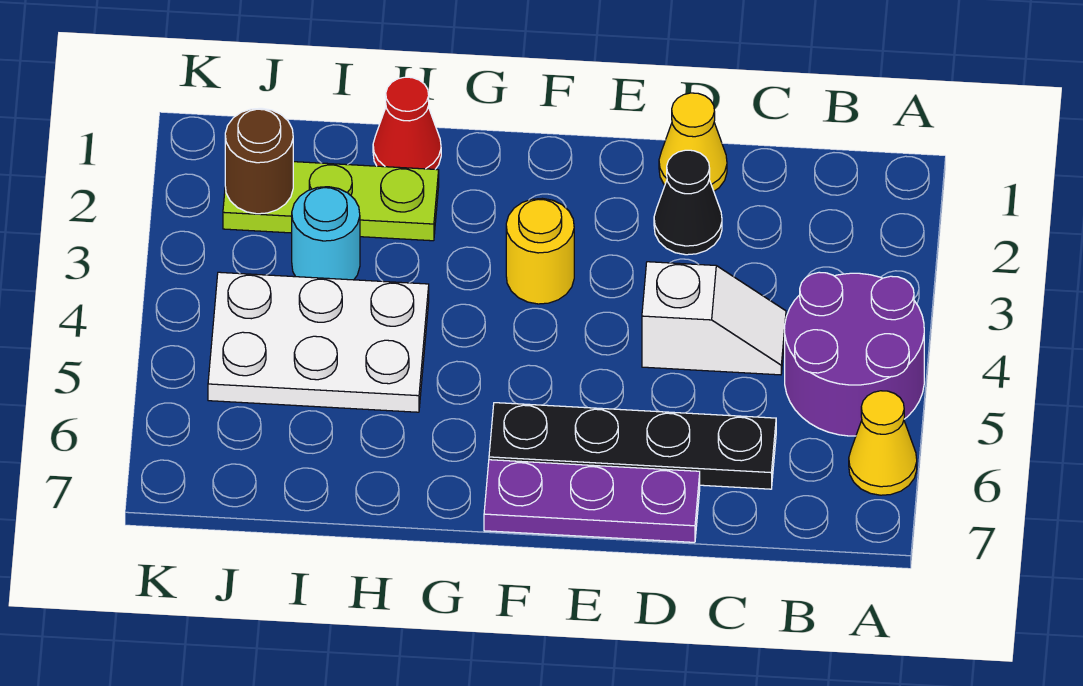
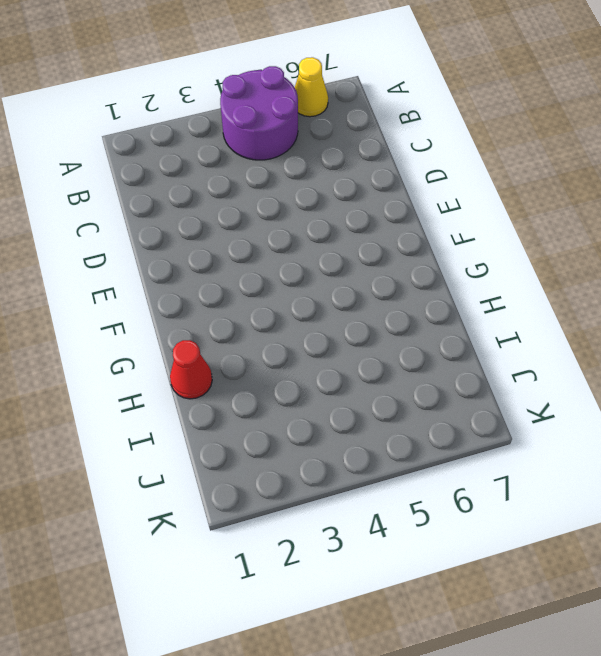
none -> white slope C4:D4 level 1 top D
none -> black plate C6:F6 level 1
none -> yellow cone D1 level 1

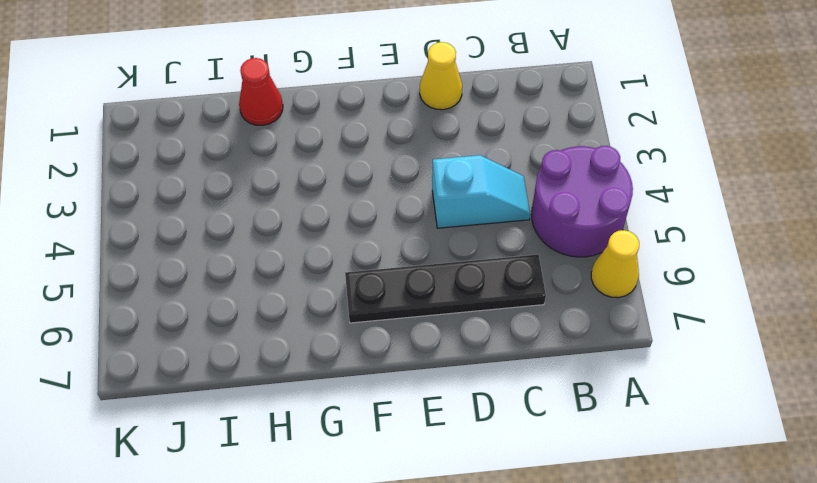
cyan slope C4:D4 level 1 top D -> white slope C4:D4 level 1 top D
none -> black cone D2 level 1
none -> purple plate D7:F7 level 1
none -> yellow round brick F3 level 1

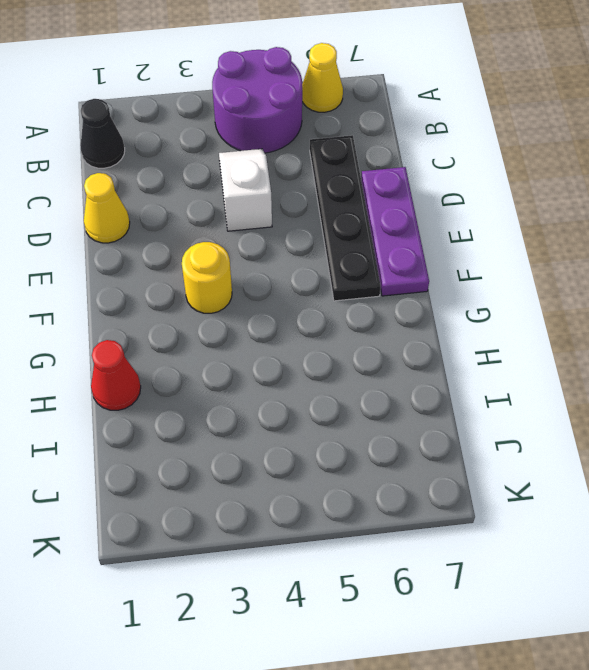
black cone B1 level 1 -> black cone D2 level 1
none -> lime plate H2:J2 level 1
none -> white plate H4:J5 level 1
none -> cyan round brick I3 level 1

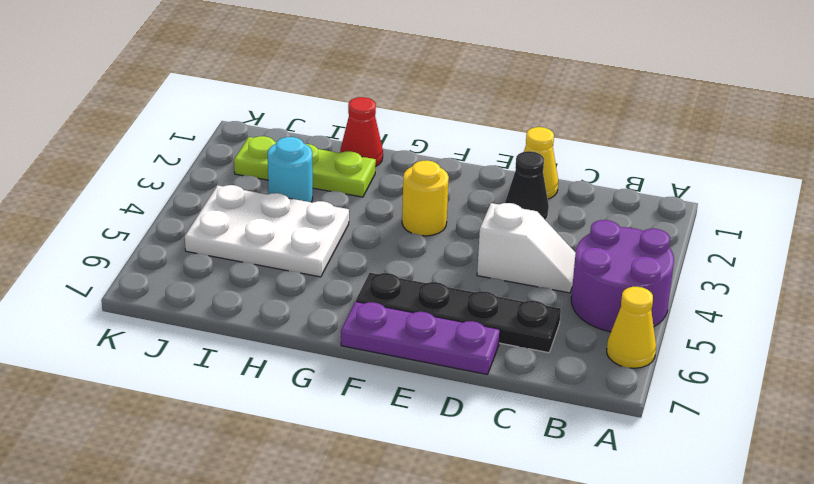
none -> brown round brick J2 level 2

